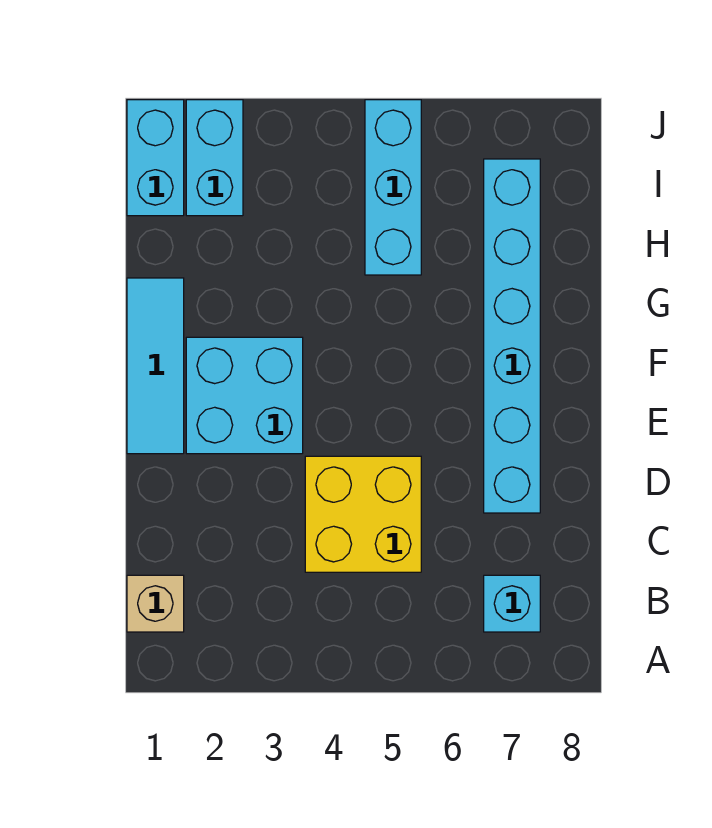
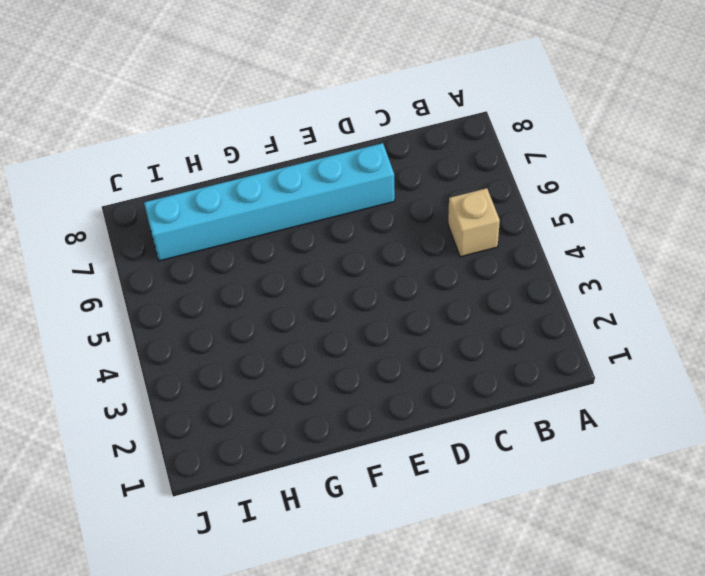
tan brick B5 level 1 -> tan brick B1 level 1
none -> cyan brick B7 level 1
none -> yellow brick C4:D5 level 1

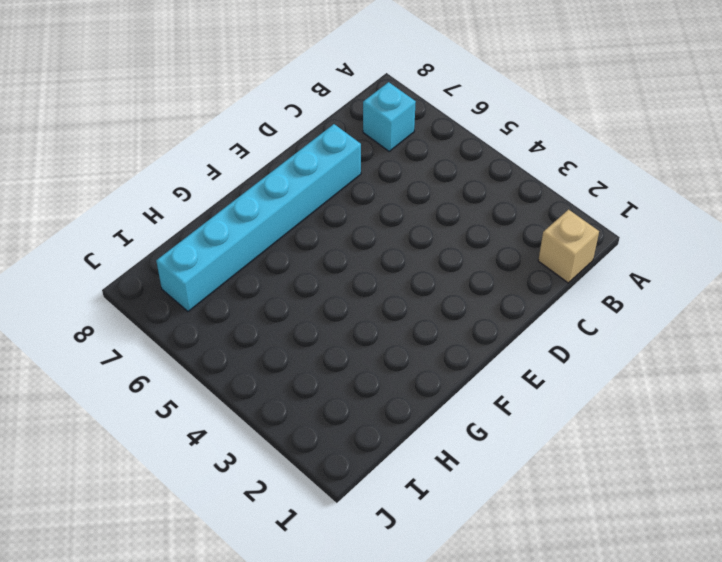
none -> yellow brick C4:D5 level 1
none -> cyan tile E1:G1 level 1

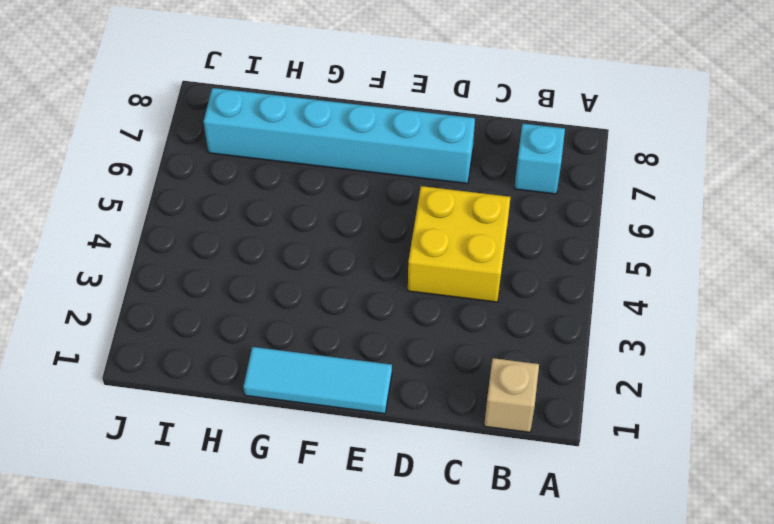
none -> cyan brick E2:F3 level 1
none -> cyan brick H5:J5 level 1

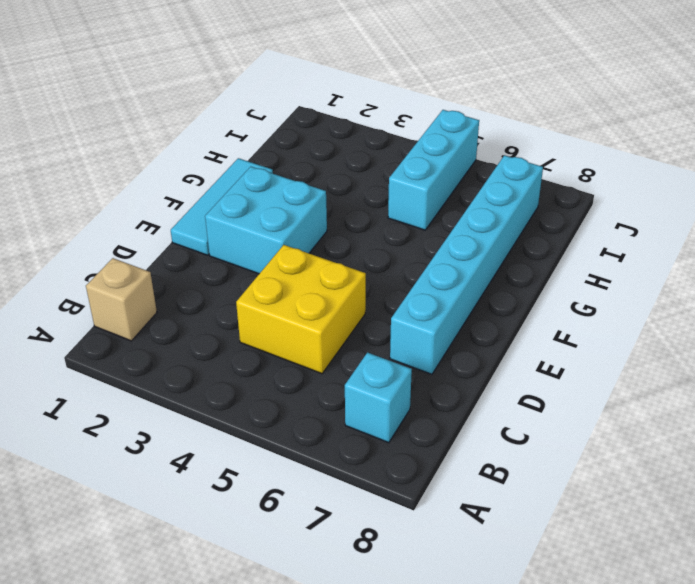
none -> cyan brick I1:J1 level 1
none -> cyan brick I2:J2 level 1

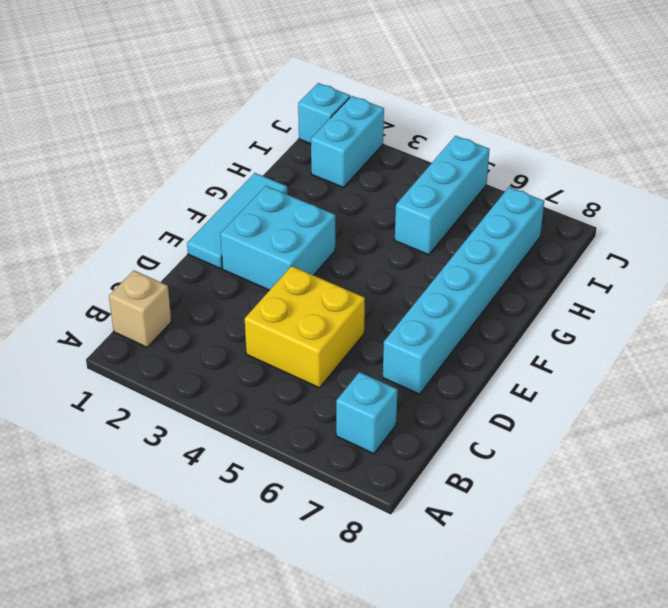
cyan brick J1 level 1 -> cyan brick I1:J1 level 1

